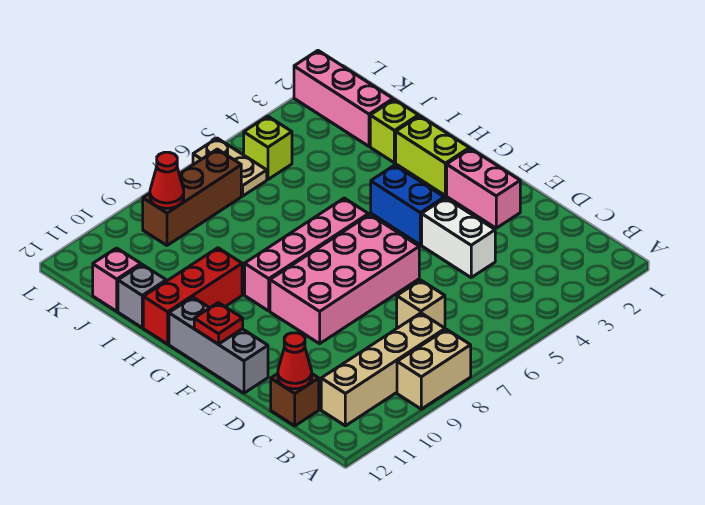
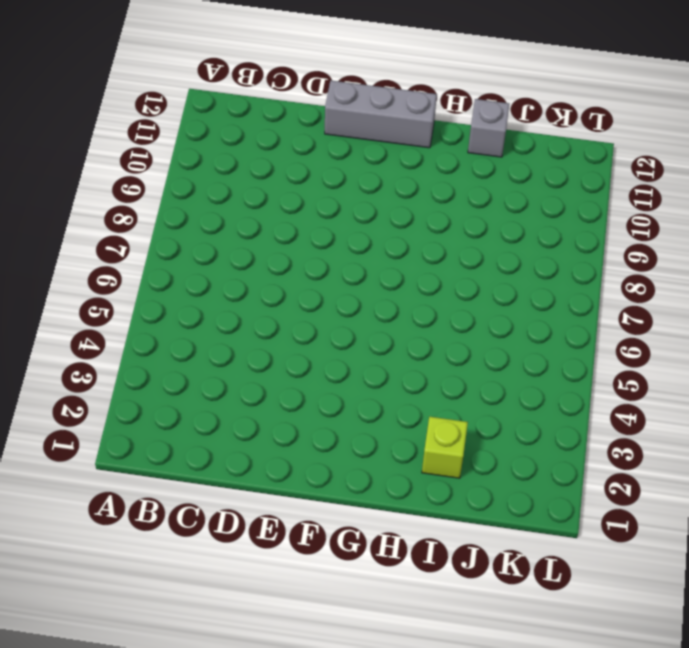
none -> tan brick A8:A9 level 1
none -> tan brick B8:B11 level 1
none -> tan brick C7 level 1

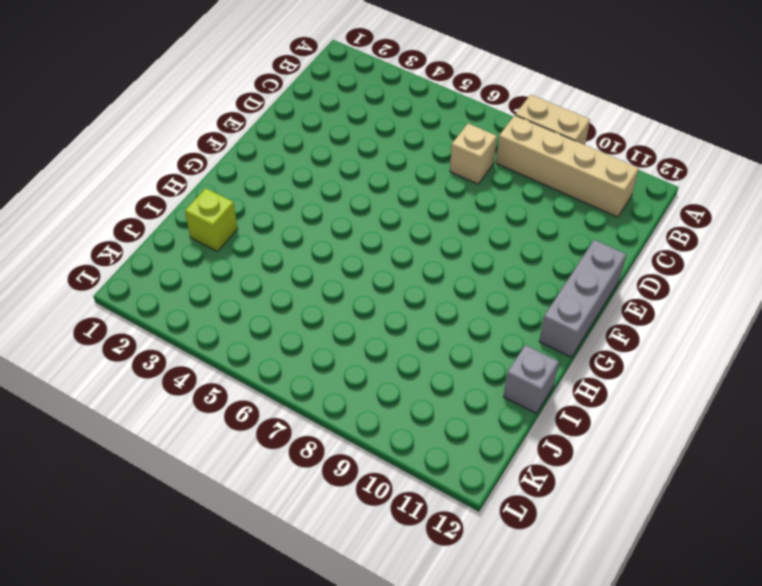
none -> brown brick C12 level 1
none -> white brick D4:E4 level 1
none -> pink brick E2:F2 level 1

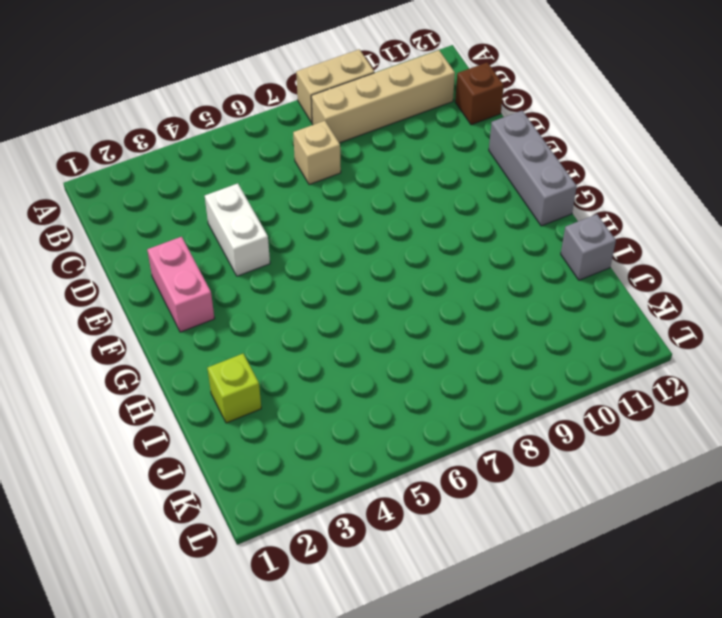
none -> pink brick E6:F9 level 1
none -> blue brick F4:G4 level 1
none -> lime brick G2:H2 level 1

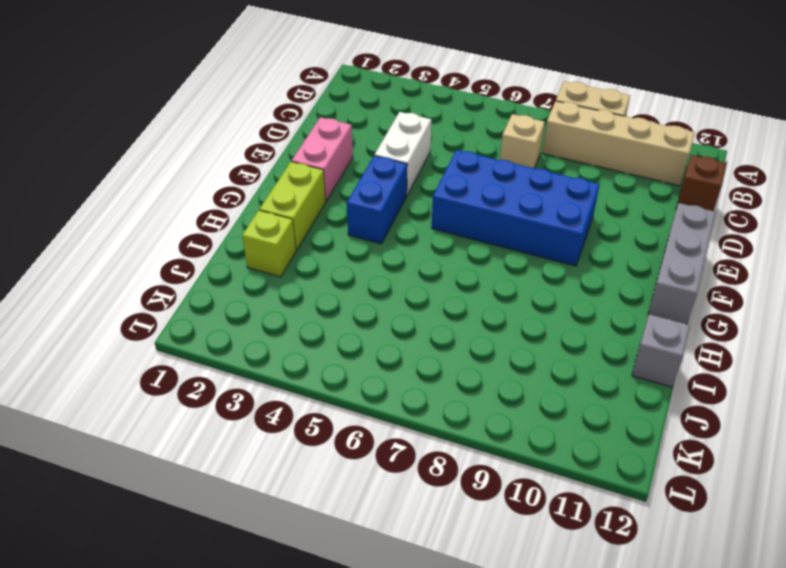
blue brick E6:F9 level 1 -> pink brick E6:F9 level 1
none -> pink brick G6:G9 level 1
none -> red brick H10:H12 level 1
none -> pink brick J2:L2 level 1

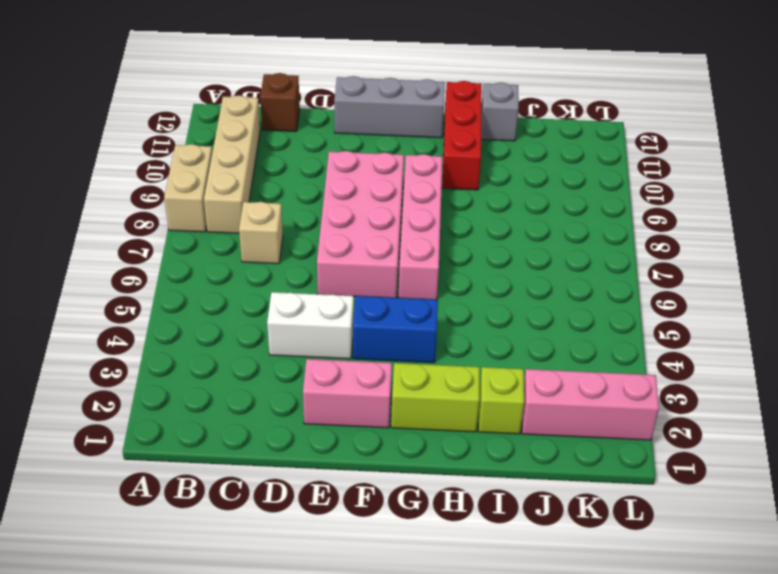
none -> pink brick J12 level 1
none -> lime brick K5 level 1
none -> tan plate K6:L6 level 1

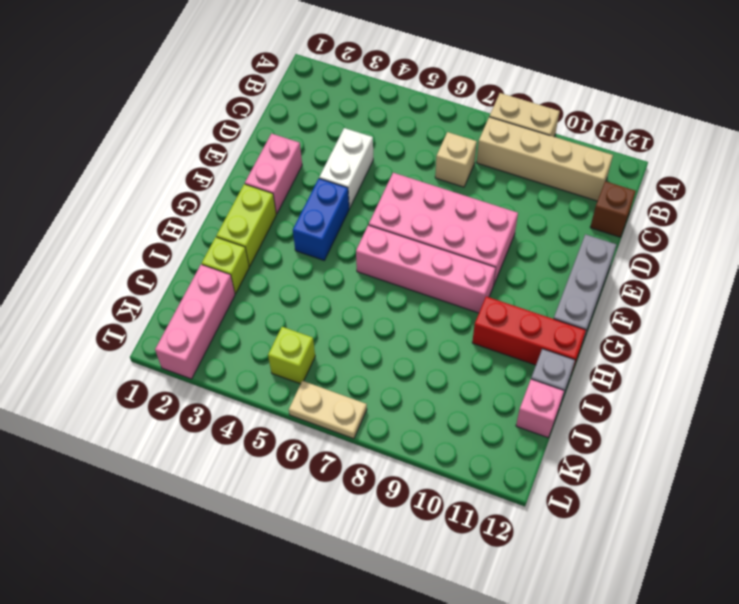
tan plate L6:L7 level 1 -> tan plate K6:L6 level 1
none -> brown brick K7:K9 level 1
none -> red cone C12 level 2
none -> red plate F12 level 2

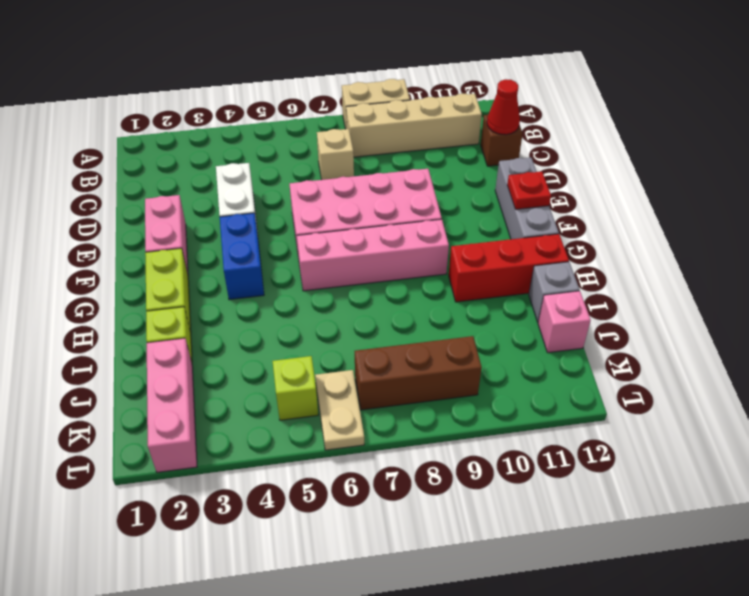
none -> red cone K9 level 2

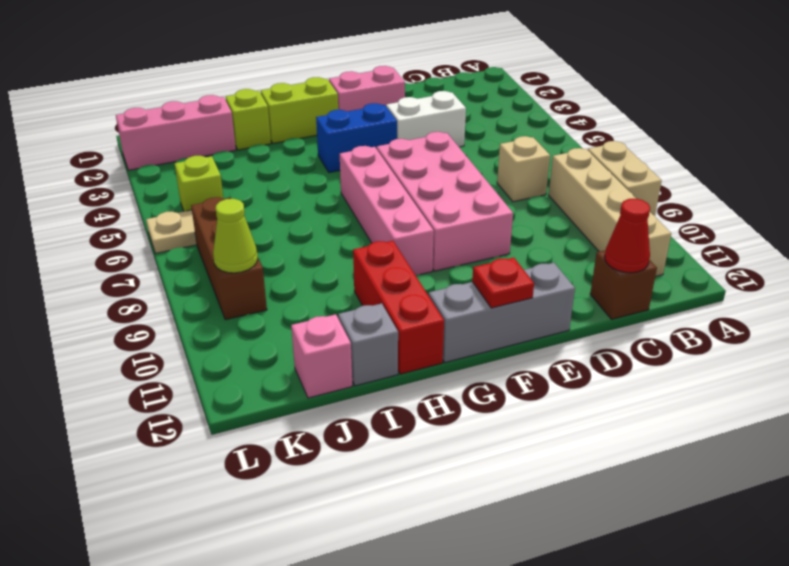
lime cone K9 level 2 -> red cone K9 level 2

